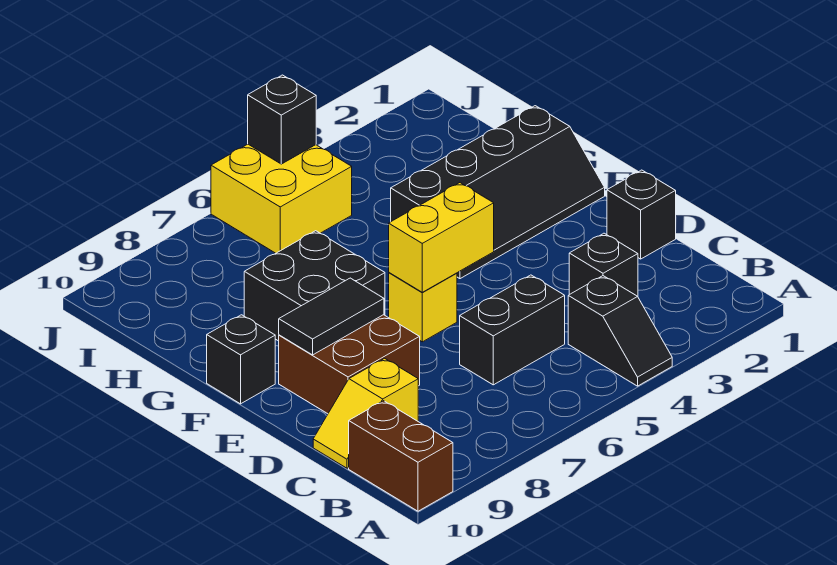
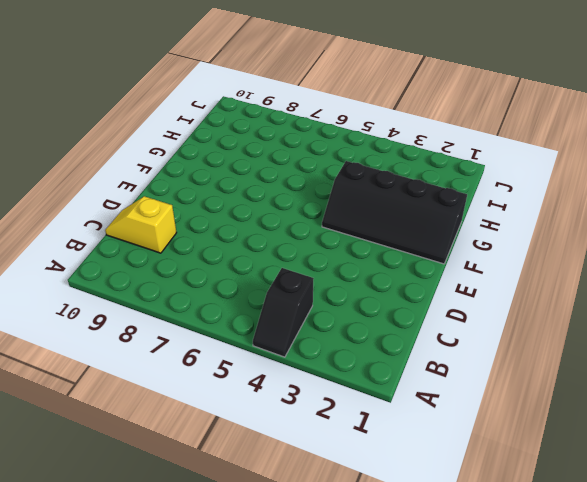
none -> brown brick A10:B10 level 1
none -> black brick C3 level 1
none -> black brick C5:C6 level 1

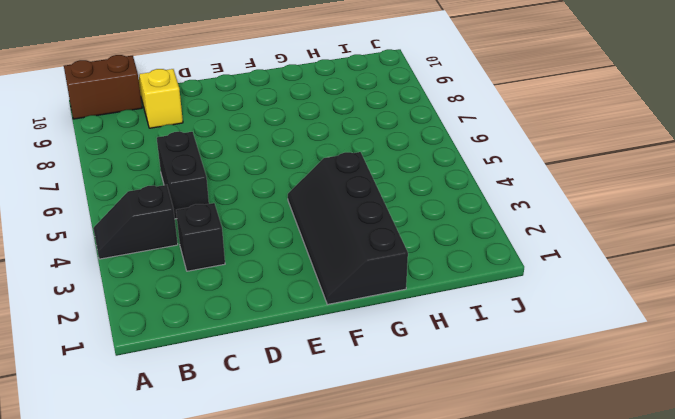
none -> black brick D1 level 1
none -> brown brick D8:E9 level 1
none -> yellow brick E6 level 1

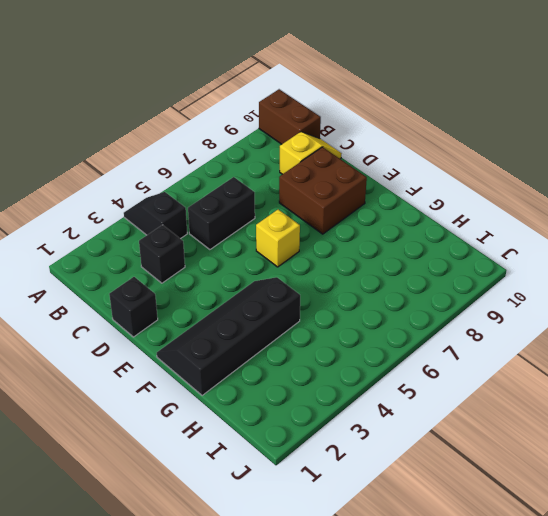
none -> black brick F7:G8 level 1
none -> black brick F10 level 1
none -> yellow brick I5:J6 level 1

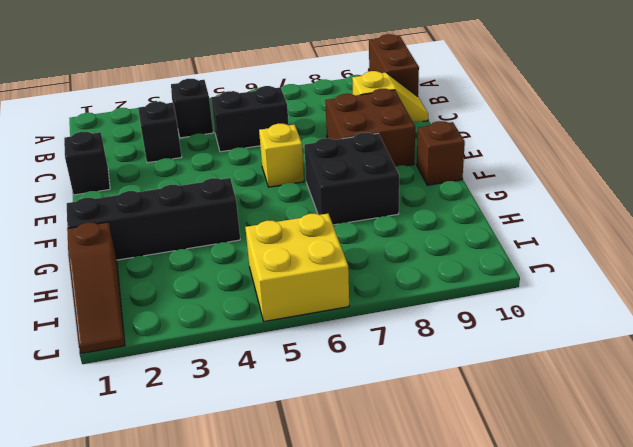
brown brick F10 level 1 -> black brick F10 level 1
brown slope H1:J1 level 1 top H -> none
none -> yellow brick E5:E6 level 2
none -> black tile E8:E9 level 2
none -> black brick J5 level 2

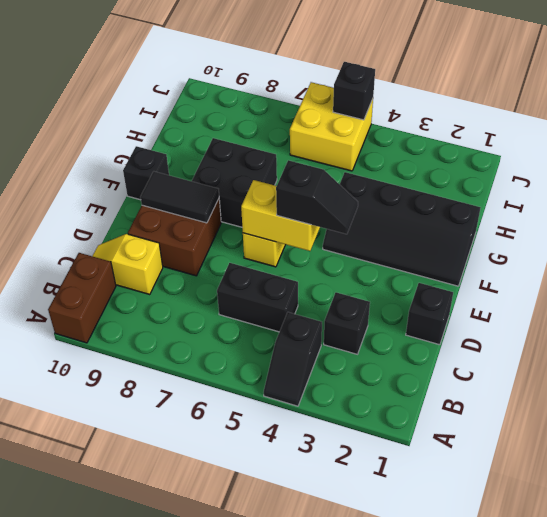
black slope E4:E5 level 3 top 5 -> none

